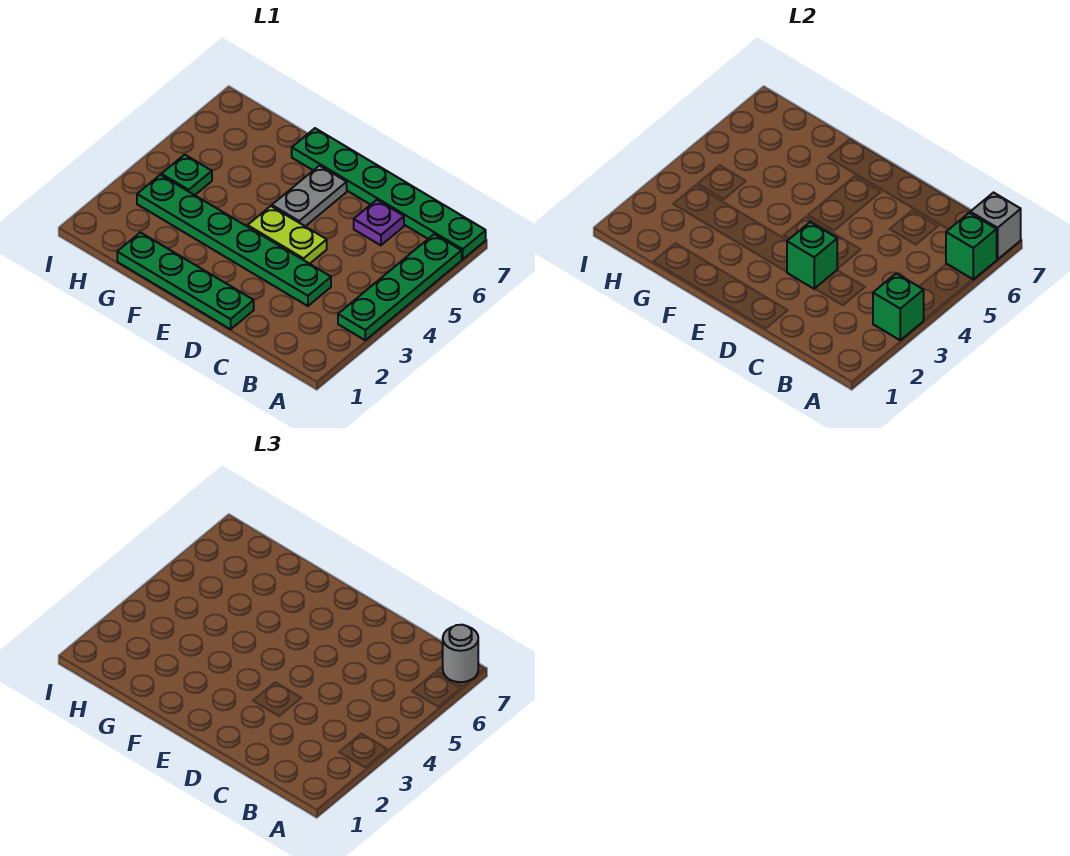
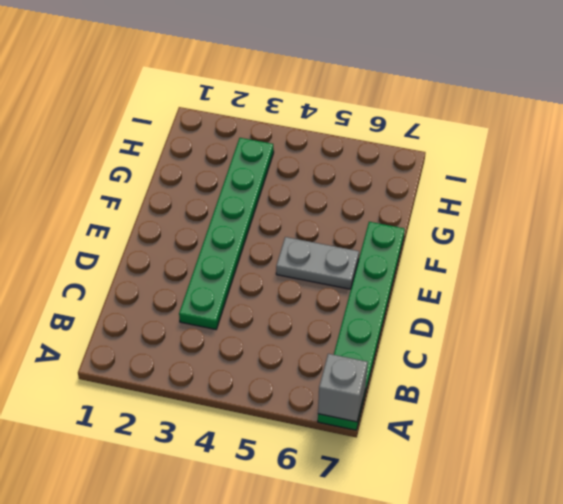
none -> green plate A3:A6 level 1
none -> purple plate C6 level 1
none -> green plate D1:G1 level 1

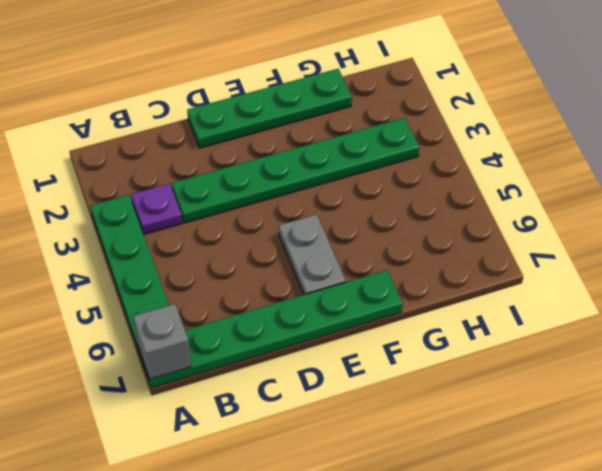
purple plate B3 level 1 -> purple plate C6 level 1
none -> lime plate D4:E4 level 1
none -> green plate H4 level 1
none -> green brick A3 level 2

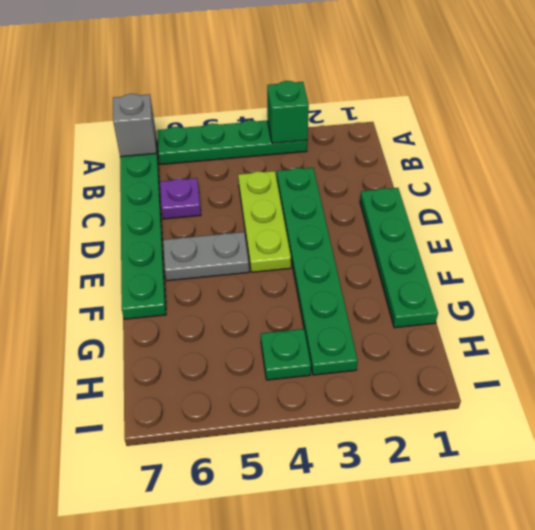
lime plate C4:E4 level 1 -> lime plate D4:E4 level 1
none -> green brick A6 level 2
none -> green brick D3 level 2
none -> grey round brick A7 level 3

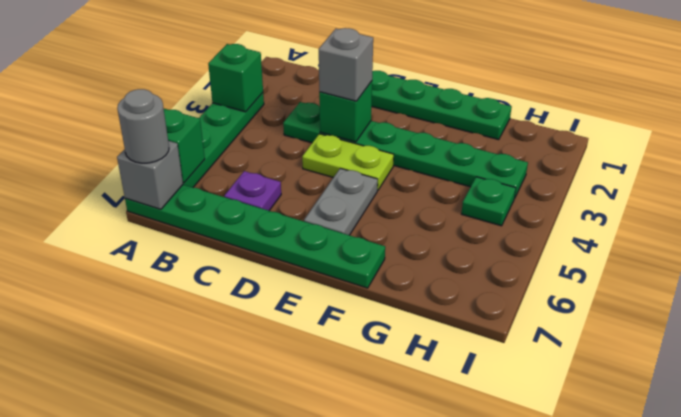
grey brick D3 level 3 -> none

